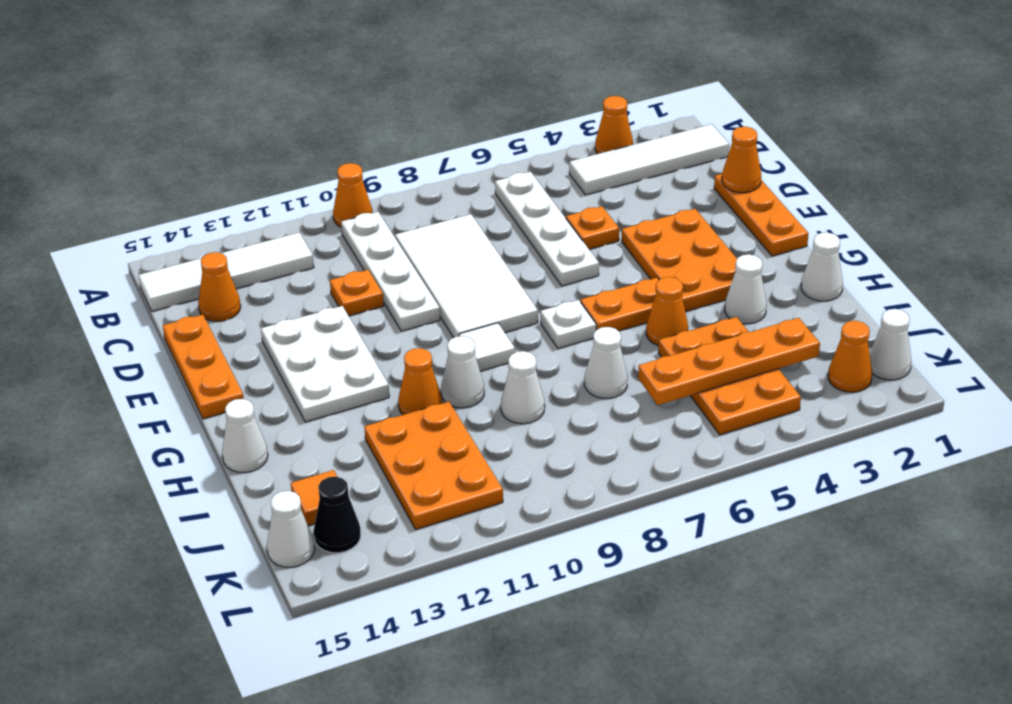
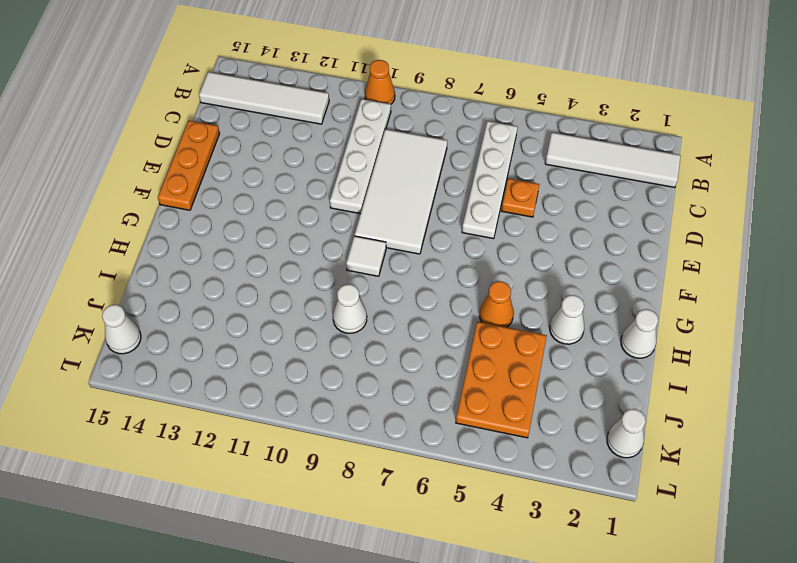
none -> orange cone A3 level 1
none -> orange cone C14 level 1
none -> orange plate D1:F1 level 1
none -> orange plate D11 level 1

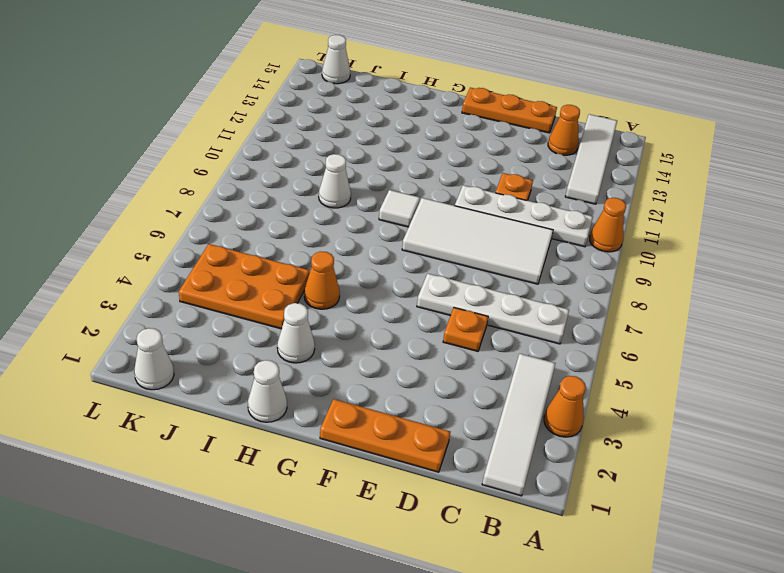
none -> orange plate E3:G4 level 1
none -> white plate E12:G13 level 1
none -> orange plate G5:G6 level 1
none -> white plate G7 level 1

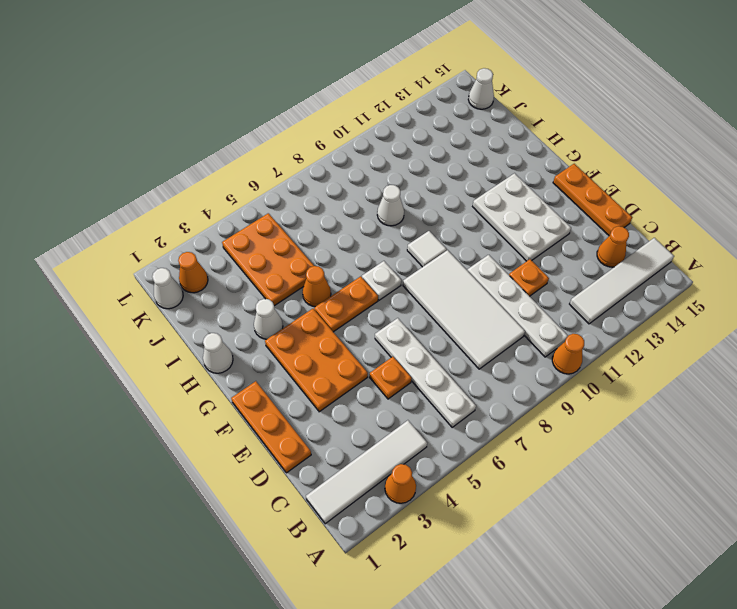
none -> white cone H10 level 1
none -> orange cone H11 level 1
none -> white cone H15 level 1
none -> white cone I7 level 1

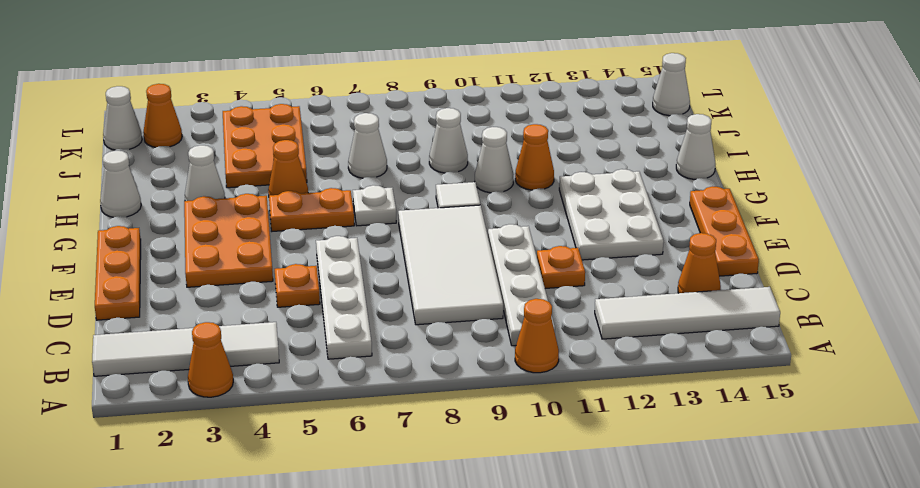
none -> orange plate I11:K12 level 1
none -> orange tile J14 level 1
none -> black cone K14 level 1
none -> orange cone D1 level 2

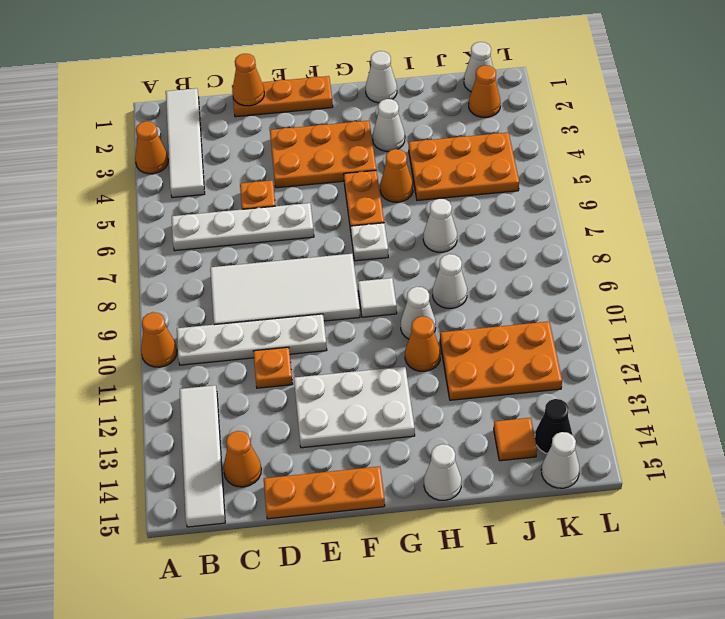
none -> orange plate J3:J6 level 2

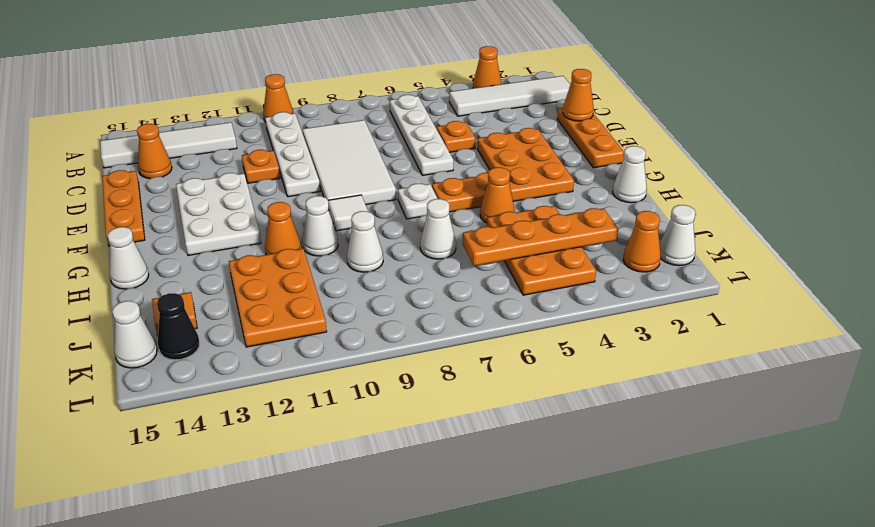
none -> white cone H3 level 1

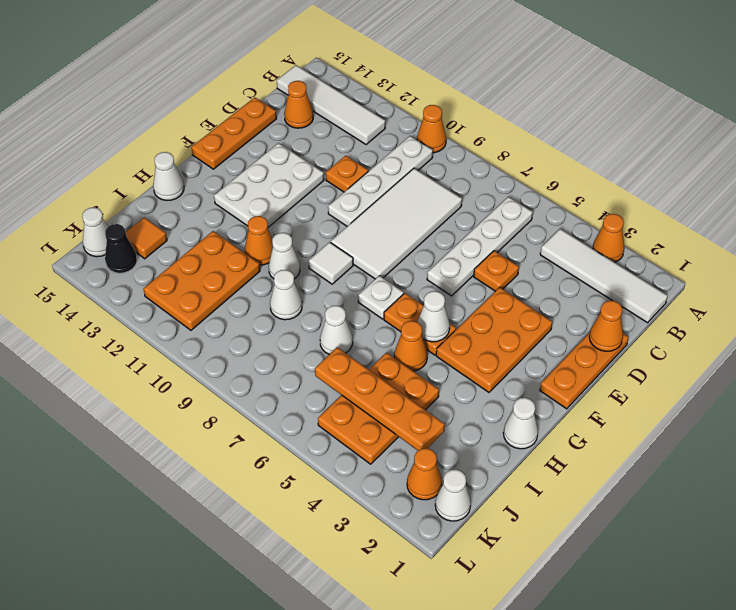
white cone G5 level 2 -> white cone H3 level 1

